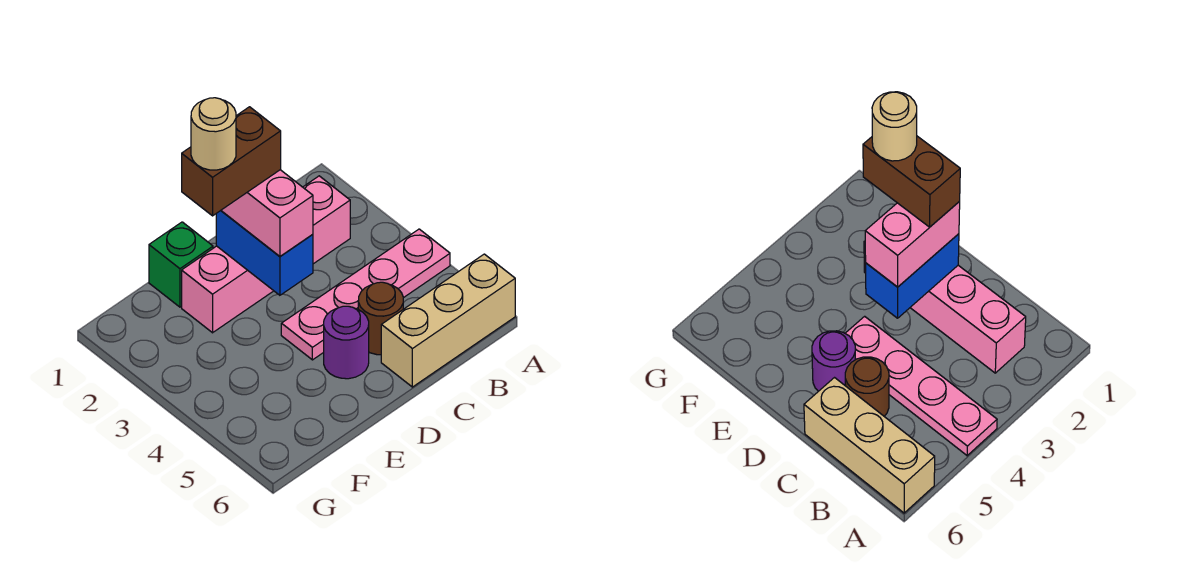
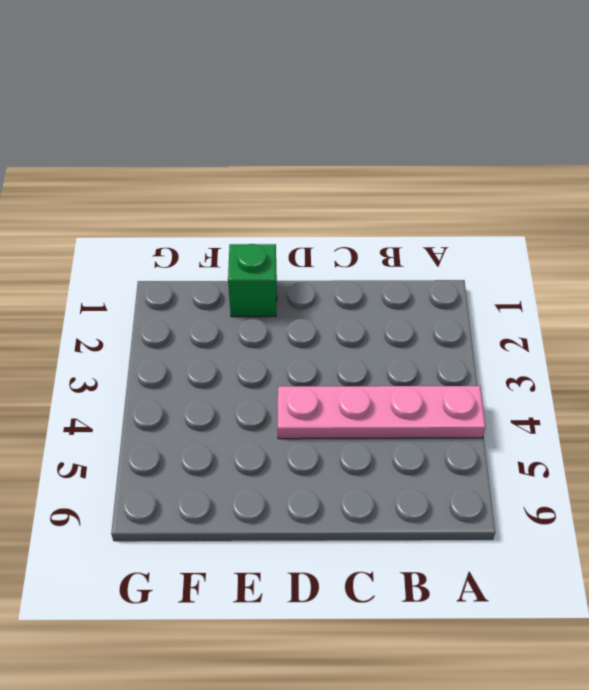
none -> tan brick A6:C6 level 1
none -> pink brick B2:E2 level 1

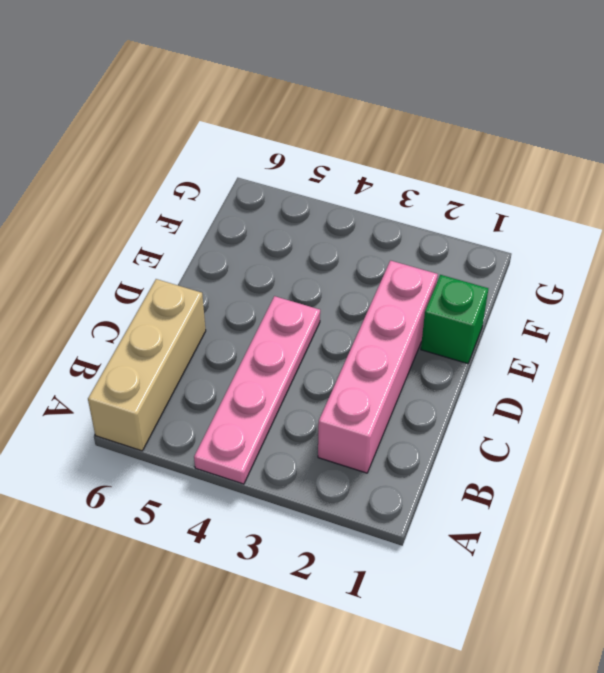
none -> brown round brick C5 level 1
none -> purple round brick D5 level 1

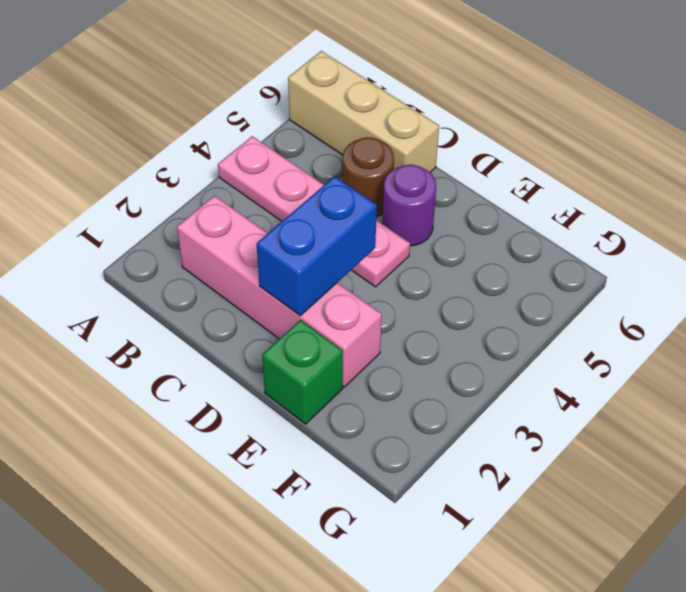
none -> pink brick D2:D3 level 3
none -> brown brick D2:E2 level 4

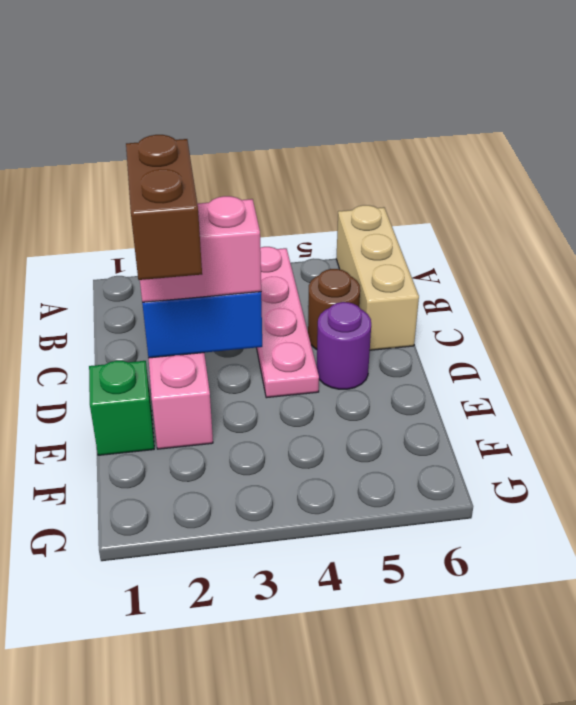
none -> tan round brick E2 level 5

